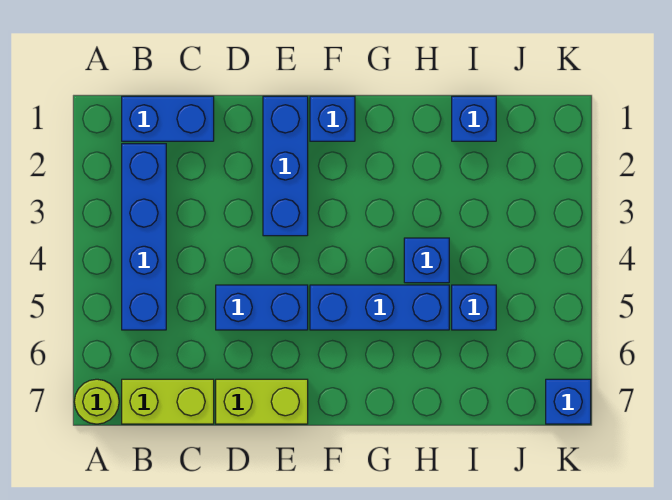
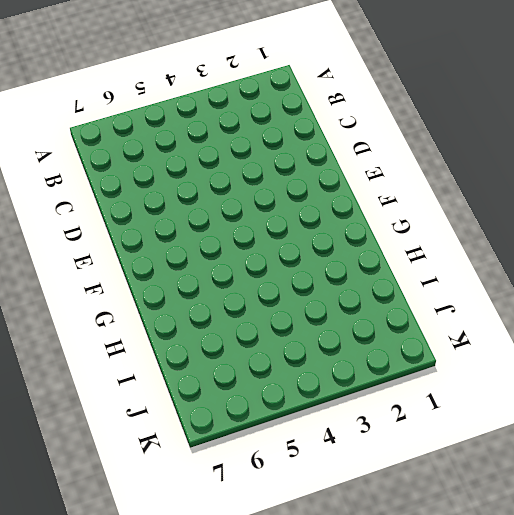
none -> lime round brick A7 level 1
none -> blue brick B1:C1 level 1
none -> blue brick B2:B5 level 1

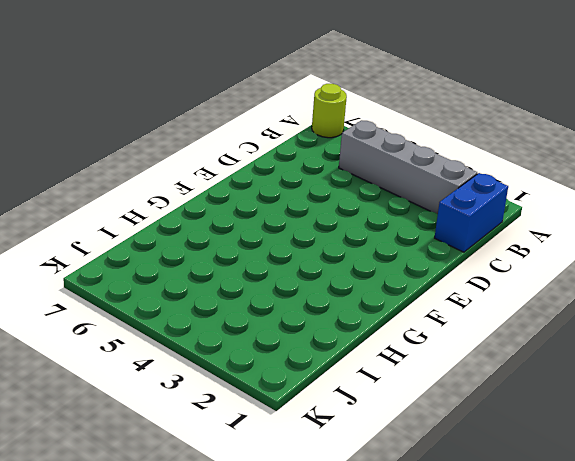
grey brick B2:B5 level 1 -> blue brick B2:B5 level 1
none -> lime brick B7:C7 level 1
none -> blue brick D5:E5 level 1
none -> lime brick D7:E7 level 1

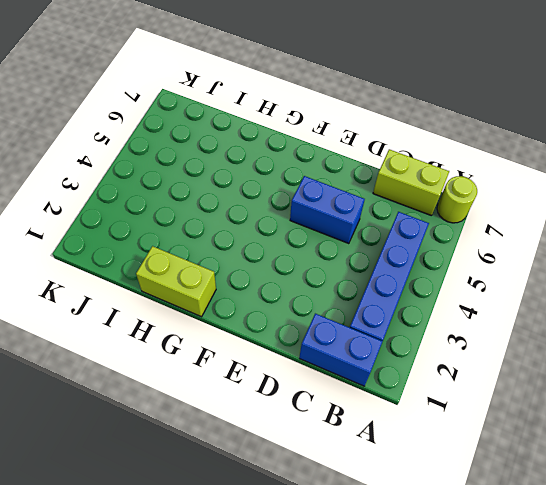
lime brick G1:H1 level 1 -> lime brick D7:E7 level 1
none -> blue brick E1:E3 level 1
none -> blue brick F1 level 1
none -> blue brick F5:H5 level 1

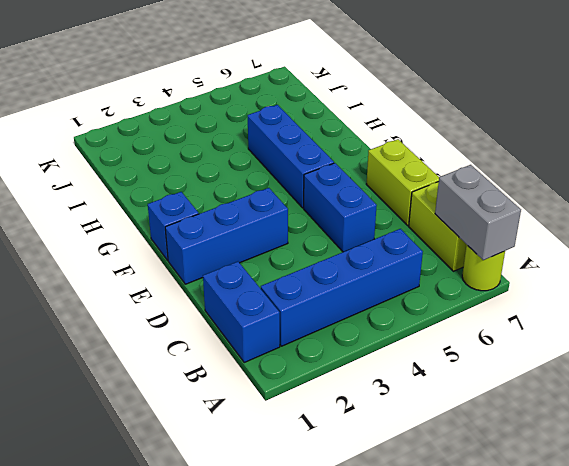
grey brick A7:B7 level 2 -> none
none -> blue brick H4 level 1
none -> blue brick I1 level 1
none -> blue brick I5 level 1

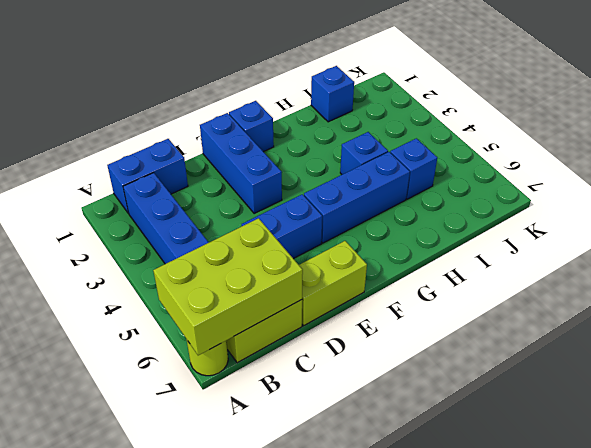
lime brick A6:C7 level 2 -> none
none -> blue brick K7 level 1

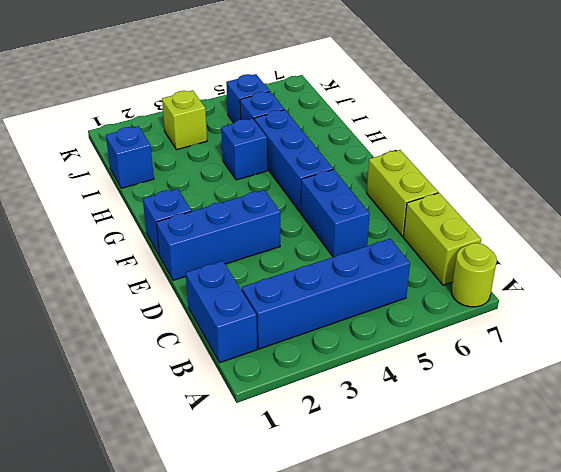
lime brick J3 level 1 -> none
blue brick J5 level 1 -> blue brick K7 level 1

